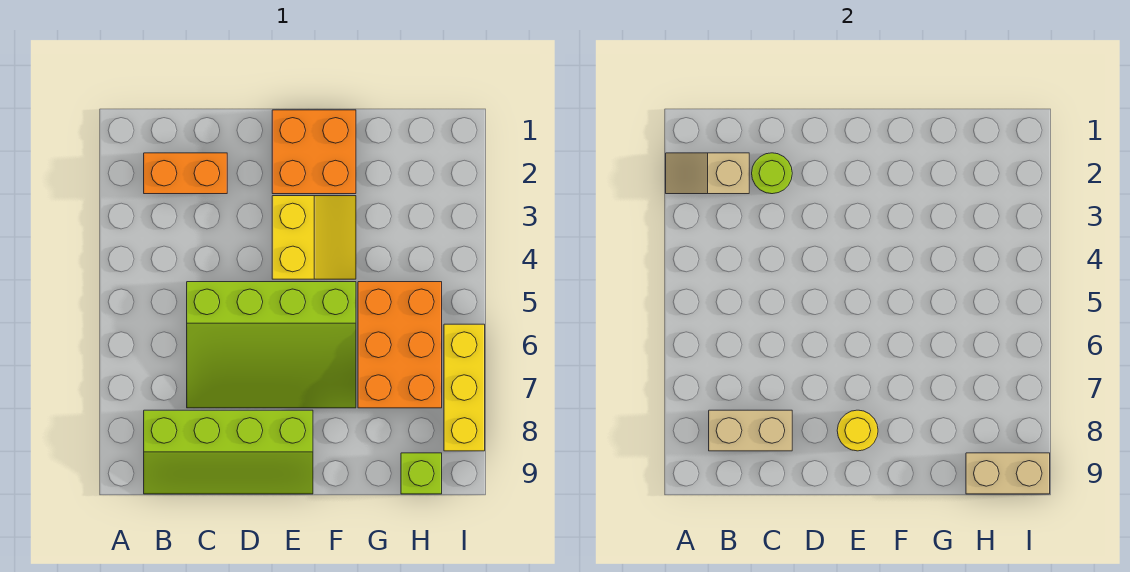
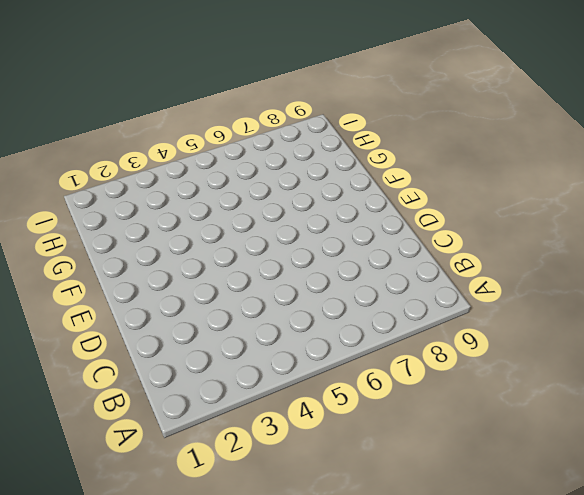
none -> orange brick B2:C2 level 1
none -> lime slope B8:E9 level 1 top 8
none -> lime slope C5:F7 level 1 top 5

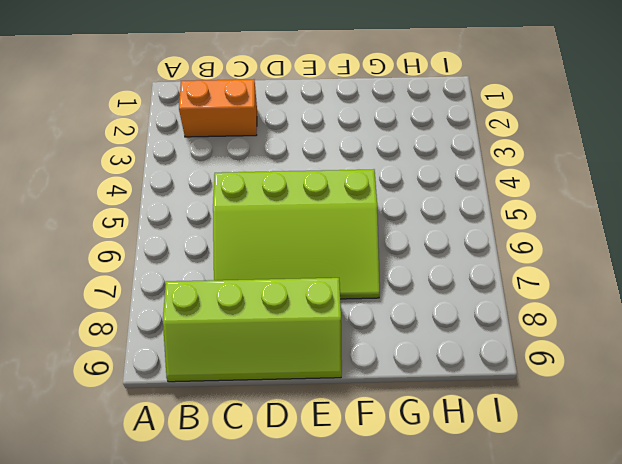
none -> orange brick E1:F2 level 1
none -> yellow slope E3:F4 level 1 top E
none -> orange brick G5:H7 level 1

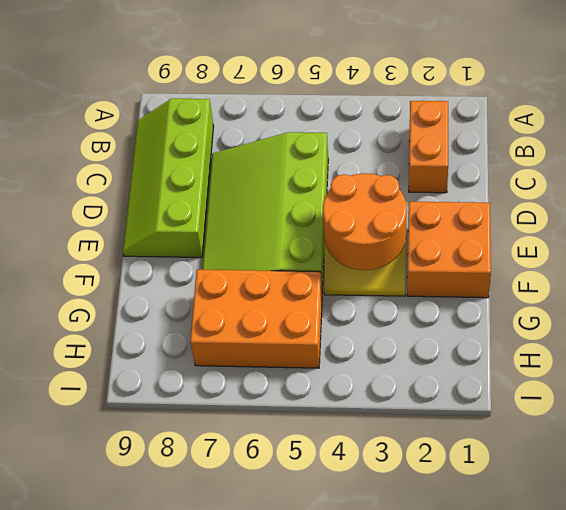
orange round brick E3:F4 level 2 -> none
none -> lime brick H9 level 1
none -> yellow brick I6:I8 level 1
none -> tan slope A2:B2 level 2 top B

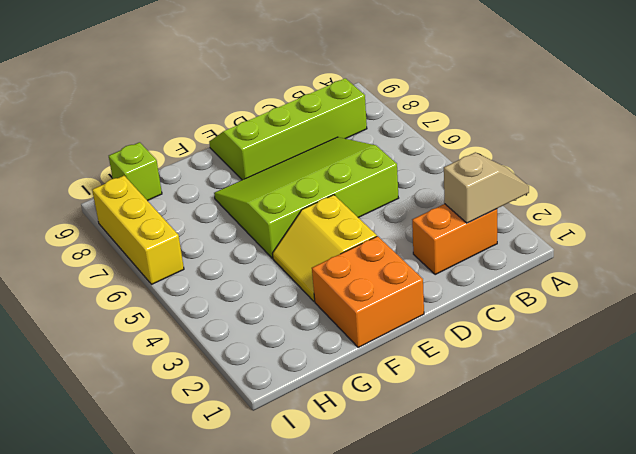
none -> orange brick G5:H7 level 1
none -> tan brick B8:C8 level 2
none -> lime round brick C2 level 2

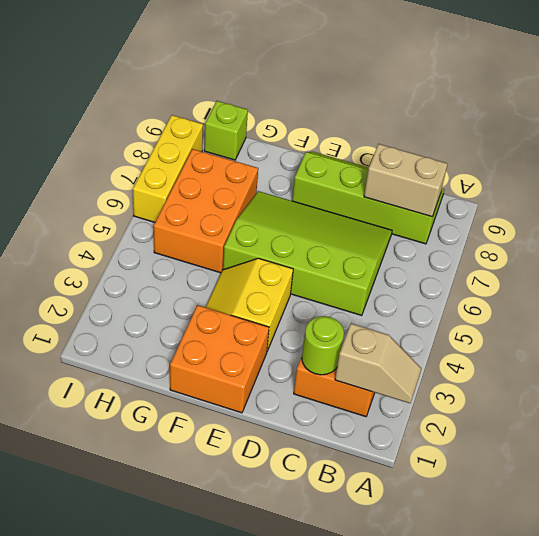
none -> yellow round brick E8 level 2
none -> tan brick H9:I9 level 2

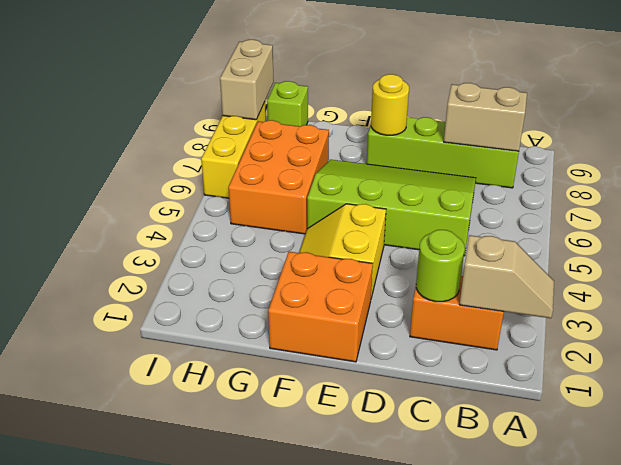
tan brick I8:I9 level 2 -> tan brick H9:I9 level 2

